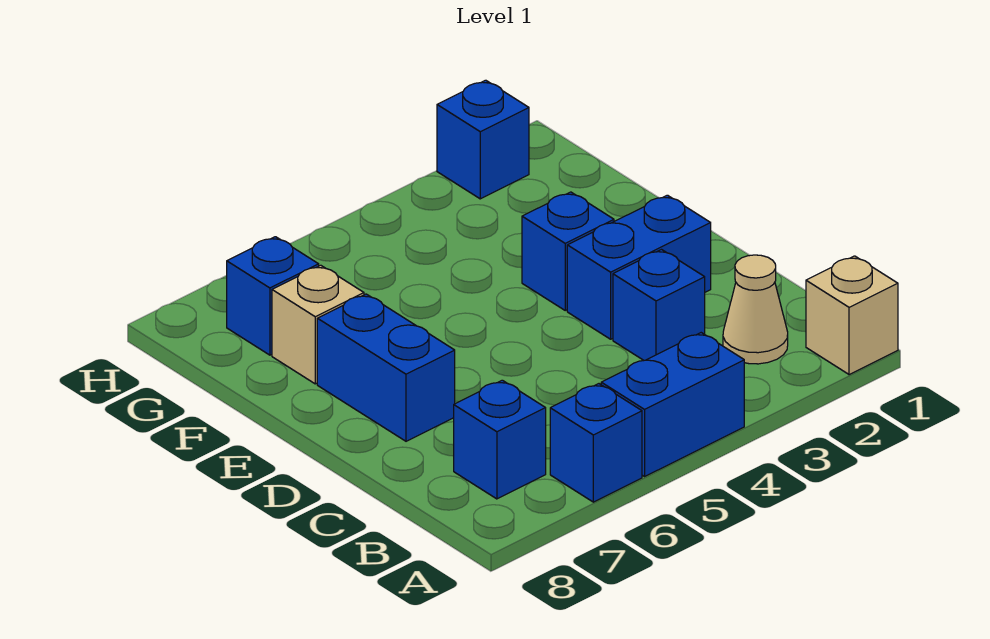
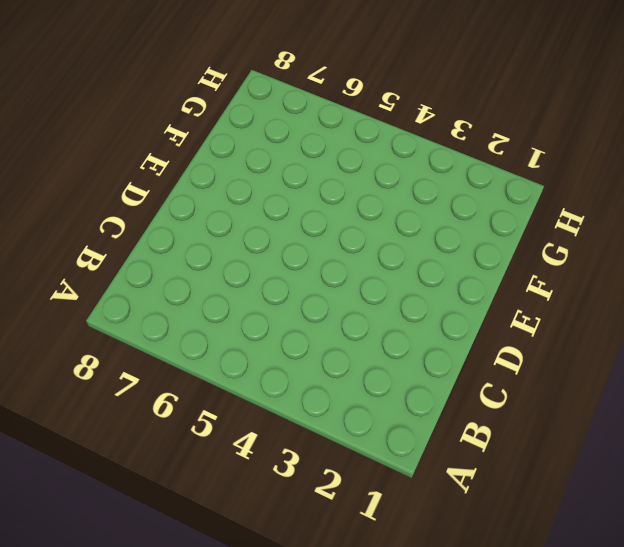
none -> tan brick A1 level 1
none -> blue brick A4:A5 level 1
none -> blue brick A6 level 1

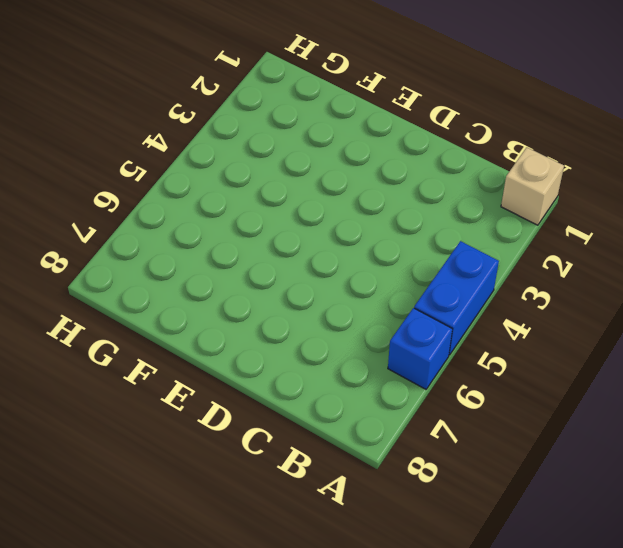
none -> tan cone B2 level 1
none -> blue brick B7 level 1
none -> blue brick C3 level 1

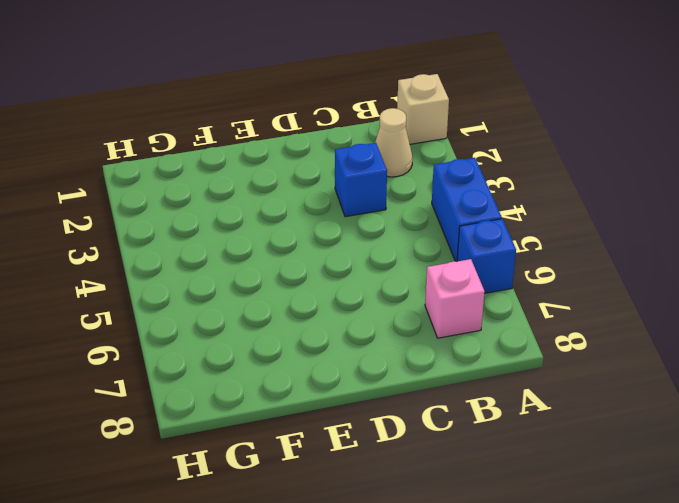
pink brick B7 level 1 -> blue brick B7 level 1
none -> blue brick D2:D3 level 1
none -> blue brick D7:E7 level 1
none -> blue brick E3 level 1

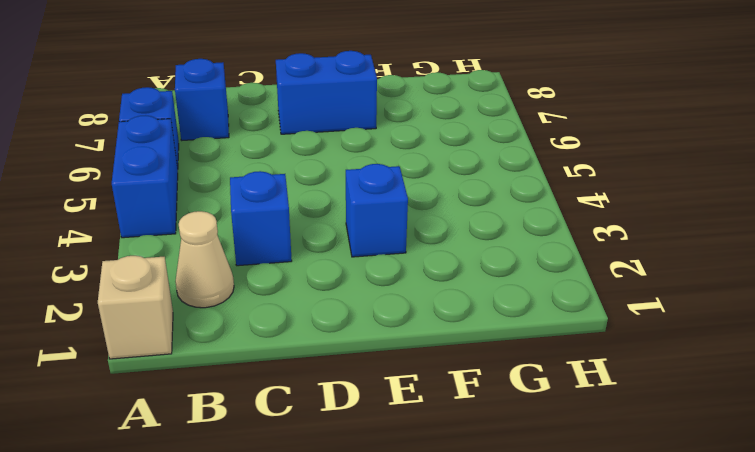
none -> blue brick D2:D3 level 1
none -> tan brick F7 level 1
none -> blue brick G7 level 1

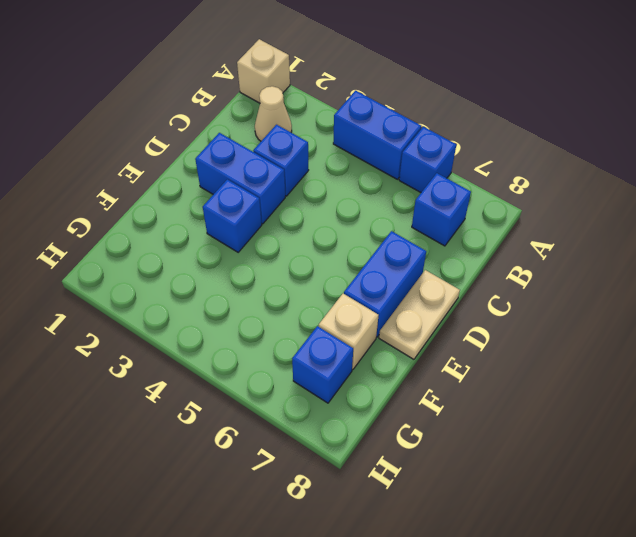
tan plate D8:E8 level 1 -> none
none -> blue brick H2 level 1

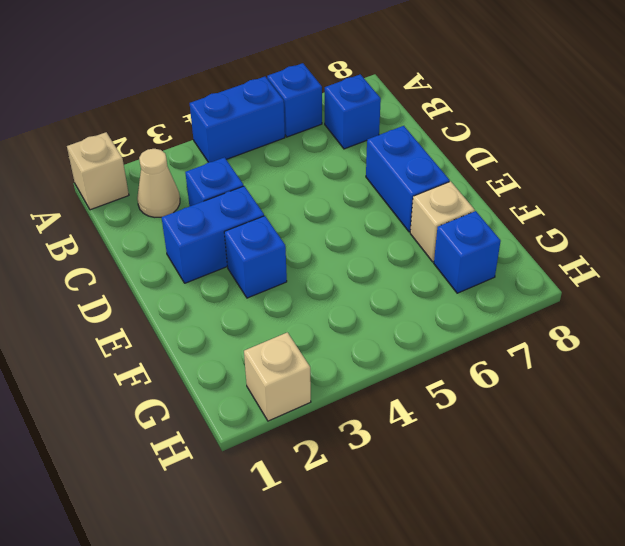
tan brick H2 level 1 -> blue brick H2 level 1

